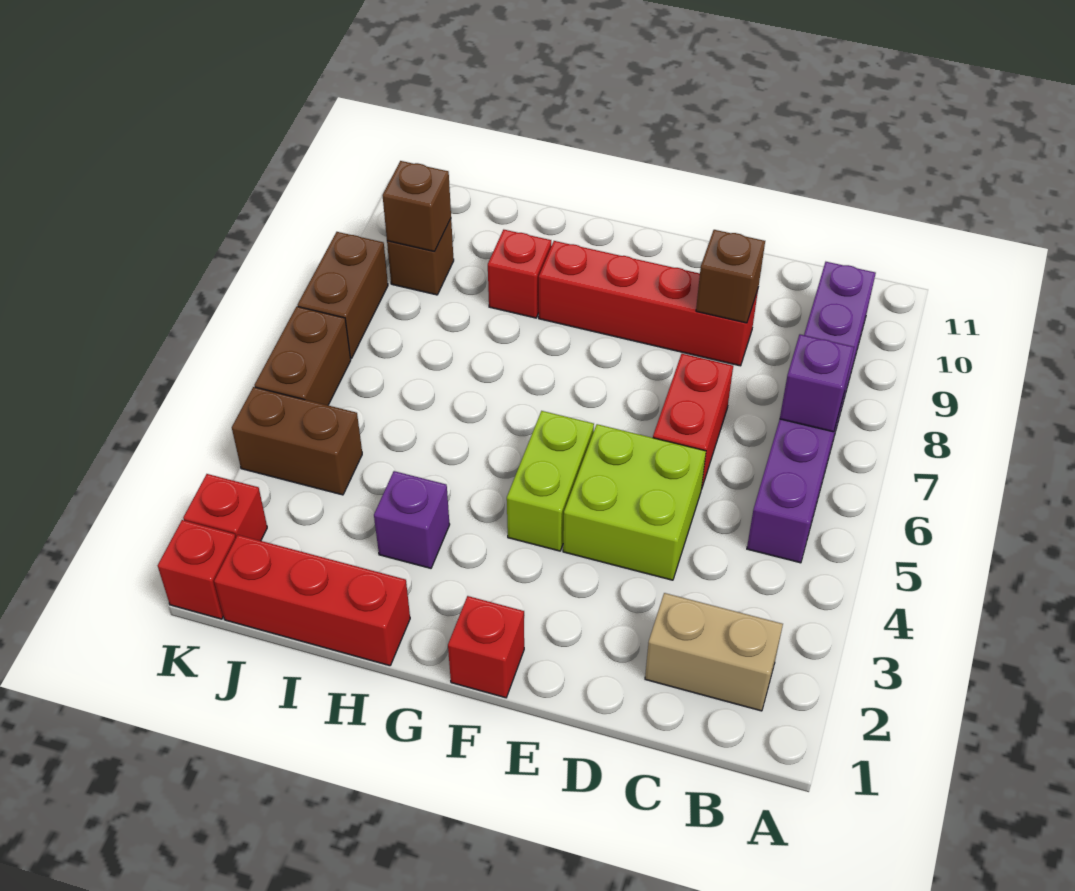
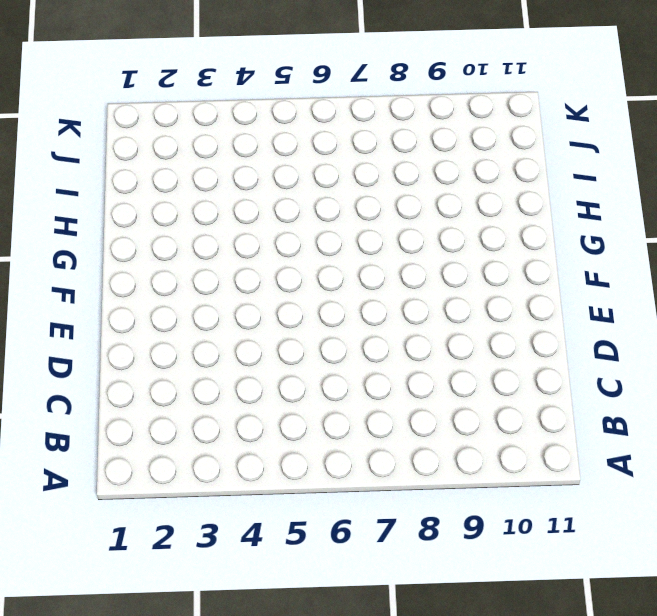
none -> tan brick B2:C2 level 1
none -> purple brick B5:B10 level 1
none -> lime brick D4:E5 level 1

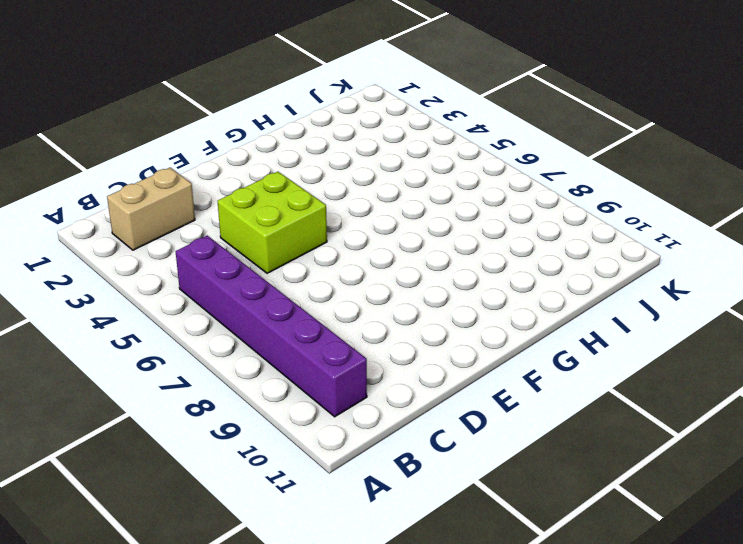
none -> red brick D6:D7 level 1
none -> red brick D9:G9 level 1
none -> red brick F1 level 1

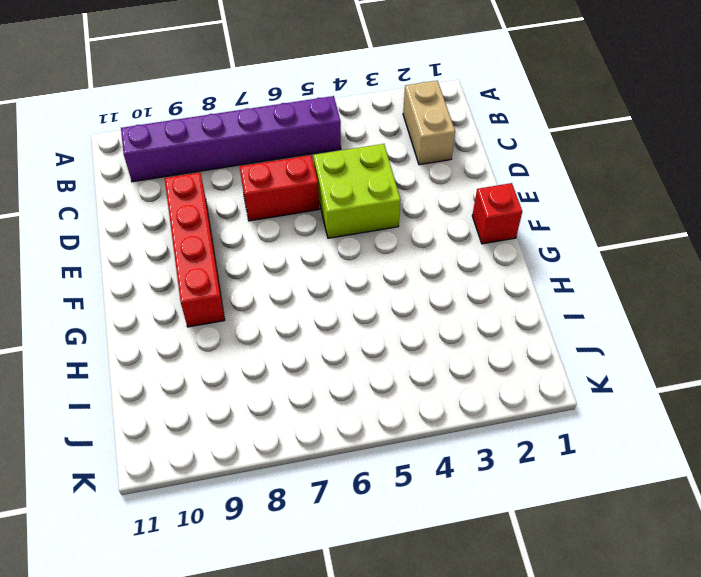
none -> lime brick F4:F5 level 1
none -> red brick H1:J1 level 1
none -> purple brick H3 level 1

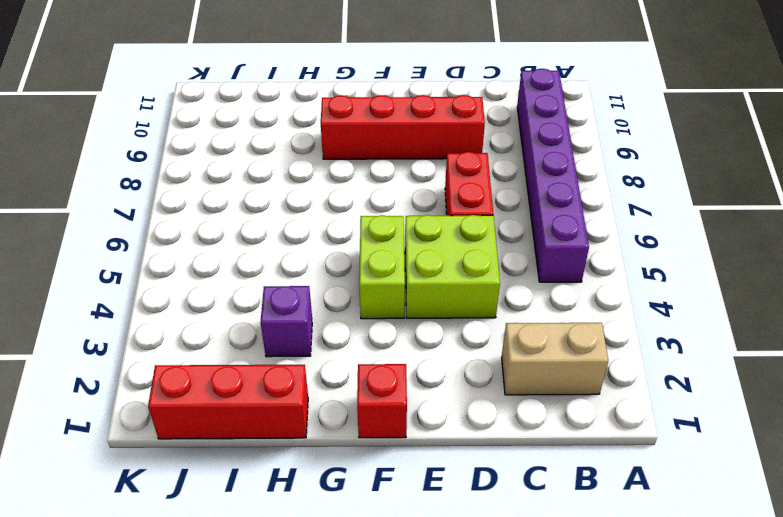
none -> red brick H9 level 1
none -> brown brick J4:K4 level 1
none -> brown brick J9 level 1

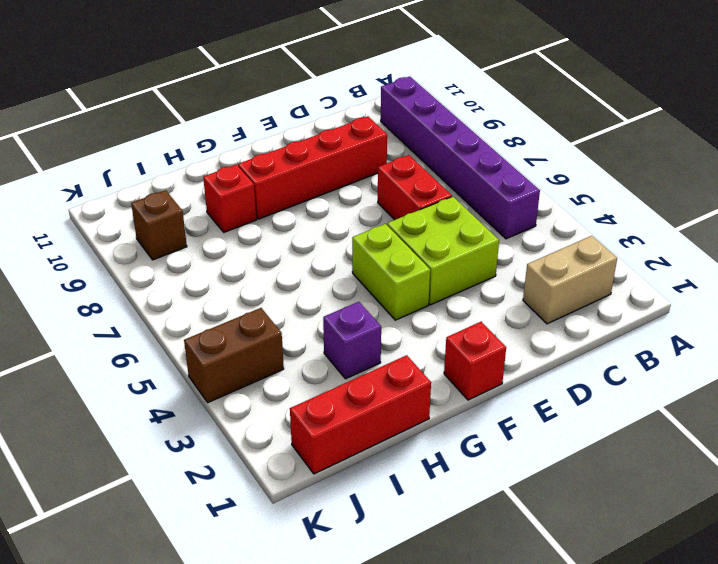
none -> red brick K1 level 1
none -> red brick K2 level 1
none -> brown brick K5:K6 level 1

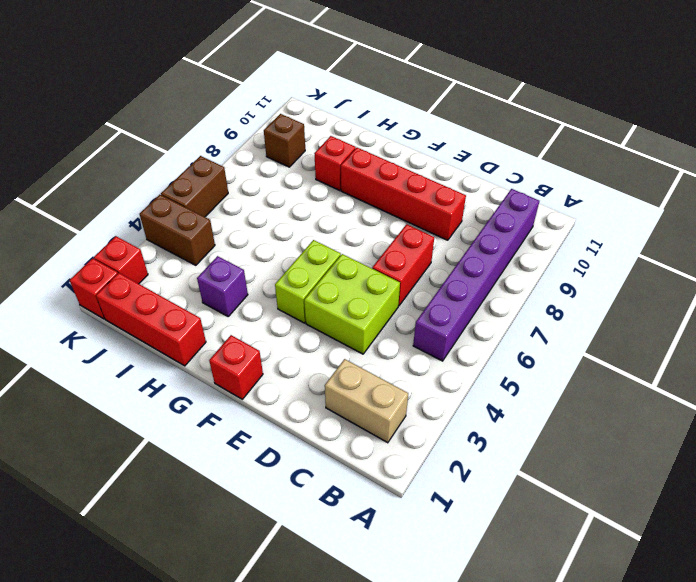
none -> brown brick K7:K8 level 1
none -> purple brick B7 level 2
none -> brown brick D9 level 2

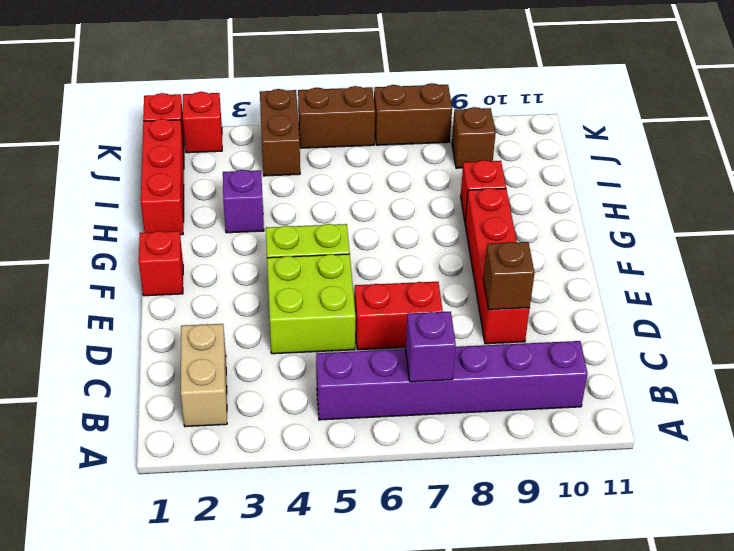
none -> brown brick J9 level 2

